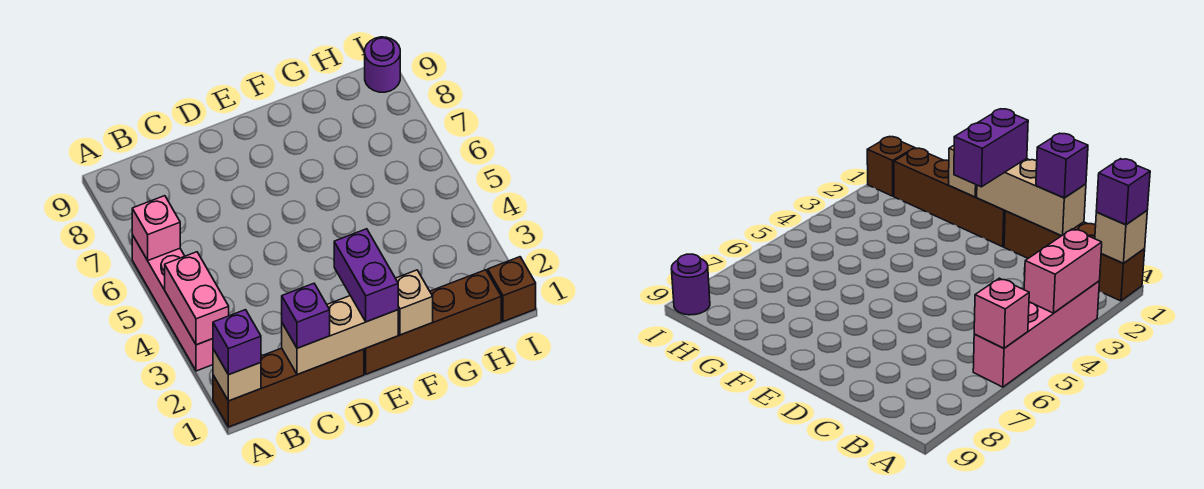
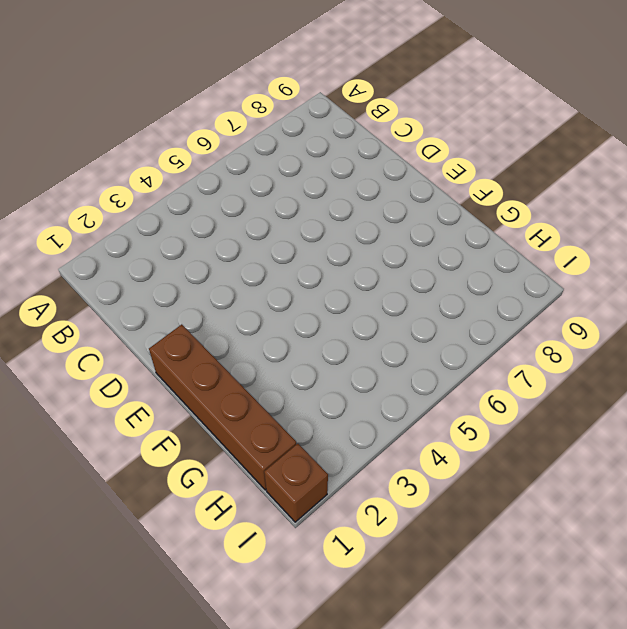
none -> brown brick A1:D1 level 1
none -> pink brick A3:A6 level 1
none -> purple round brick I9 level 1

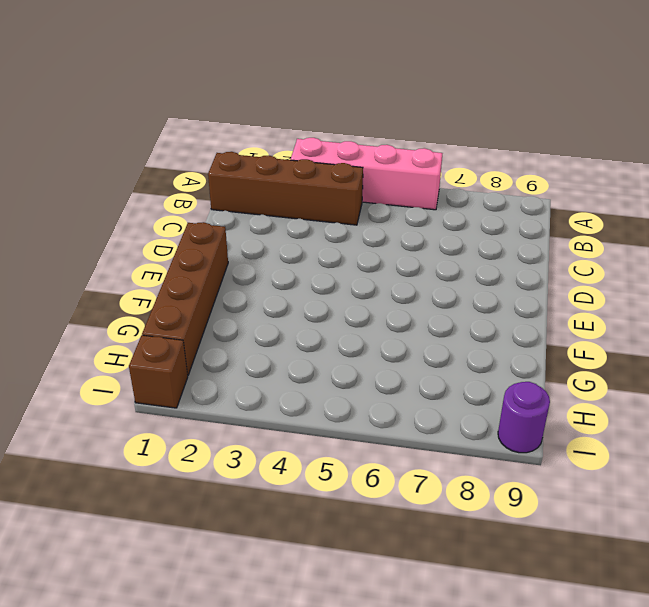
brown brick B1:B4 level 1 -> brown brick A1:D1 level 1
none -> tan brick A1 level 2
none -> pink brick A3:A4 level 2
none -> pink brick A6 level 2

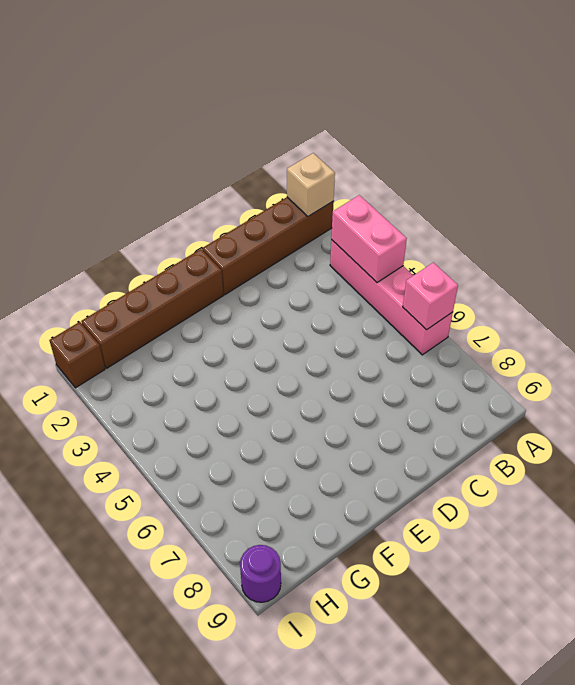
none -> tan brick C1:E1 level 2
none -> tan brick F1 level 2
none -> purple brick A1 level 3

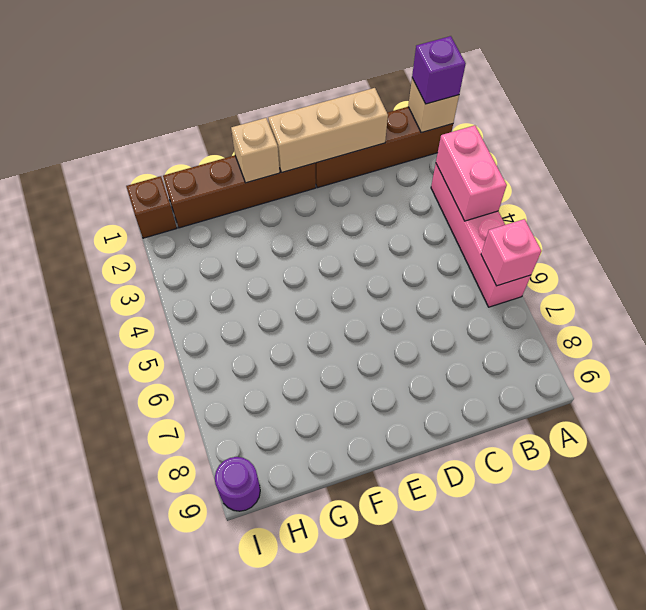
none -> purple brick C1 level 3
none -> purple brick E1:E2 level 3

